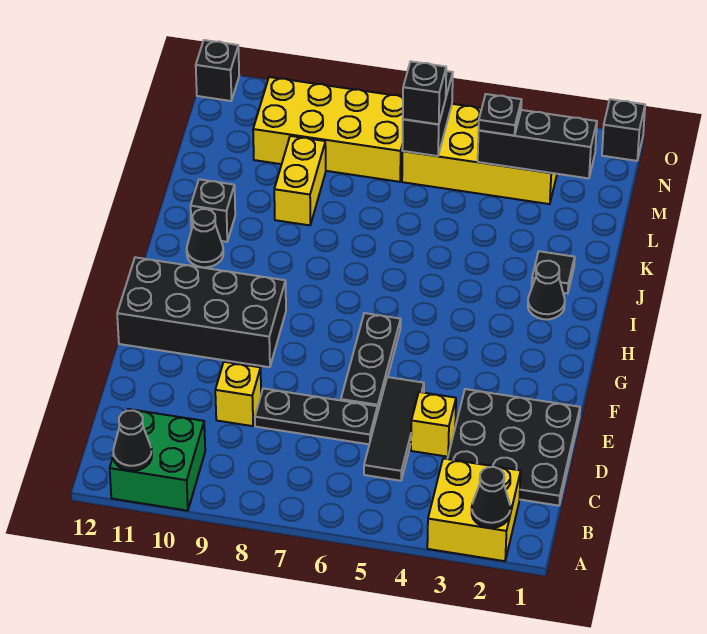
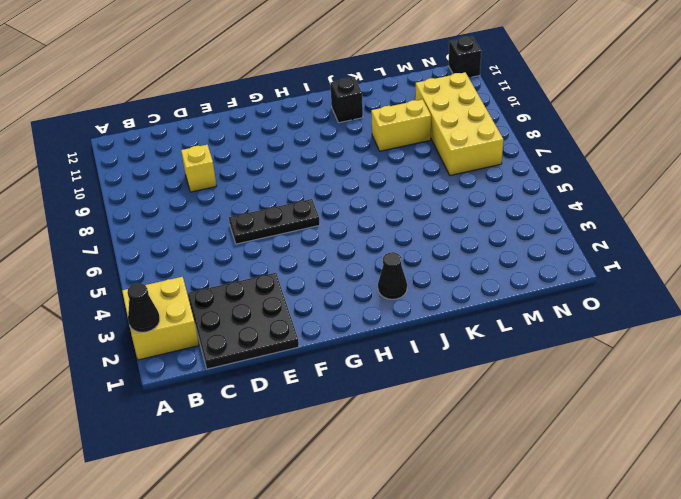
none -> green brick A10:B11 level 1
none -> black tile C5:E5 level 1
none -> yellow brick D4 level 1

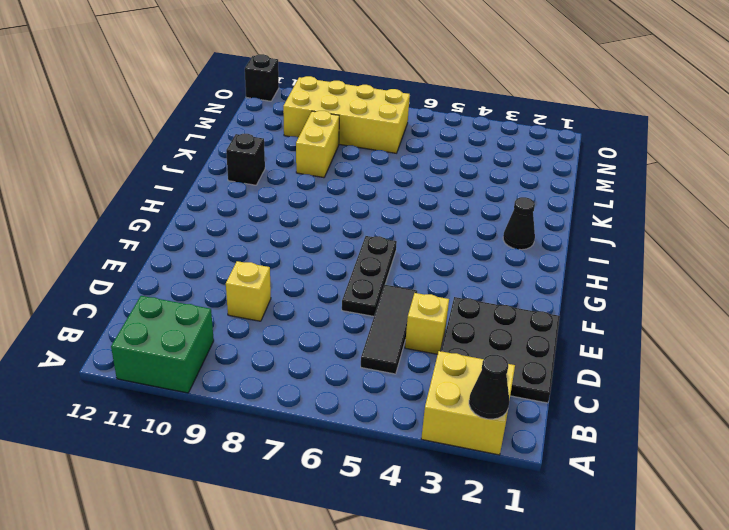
none -> black plate D6:D8 level 1
none -> black brick F9:G12 level 1
none -> black cone I11 level 1

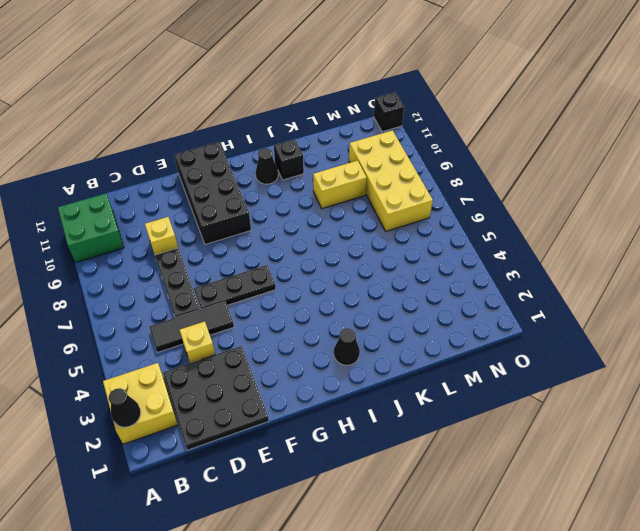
none -> black tile J2 level 1
none -> yellow brick M3:N6 level 1
none -> black brick O1 level 1

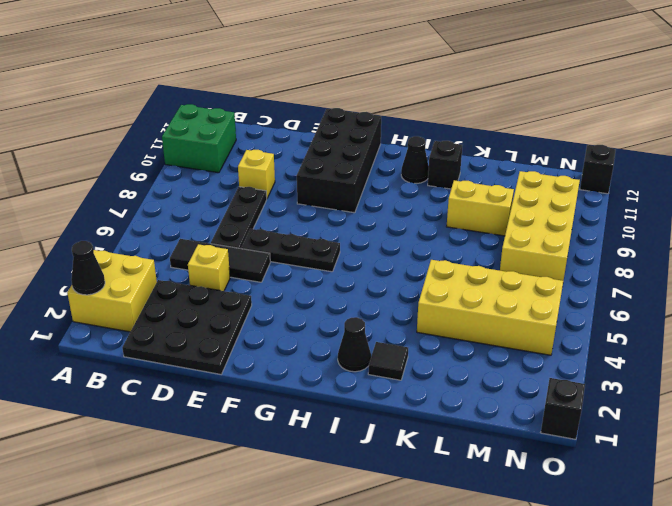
yellow brick K4:N5 level 1 -> yellow brick M3:N6 level 1
none -> black cone A11 level 2
none -> black brick M2:M4 level 2
none -> black brick M6:N6 level 2

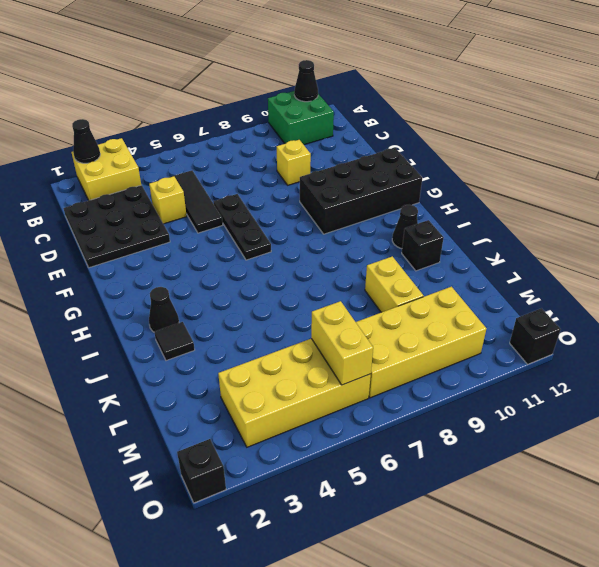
yellow brick M6:N6 level 2 -> black brick M6:N6 level 2
none -> black plate D6:D8 level 1
none -> black brick M2:M4 level 2
none -> black plate M4 level 3

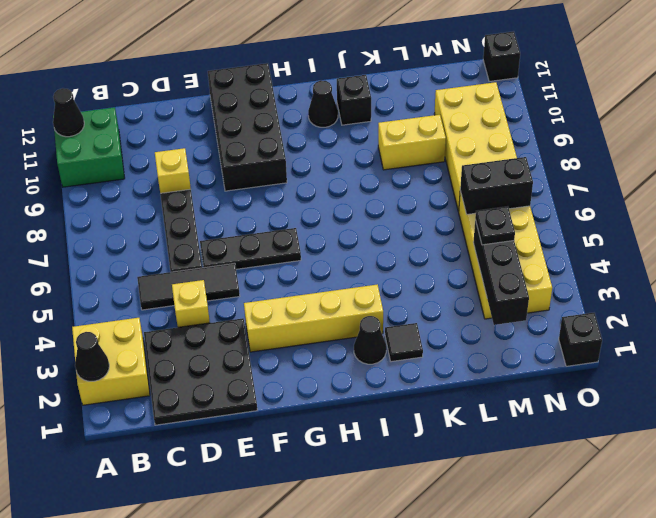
yellow brick F3:I3 level 1 -> none
none -> black brick M6 level 3

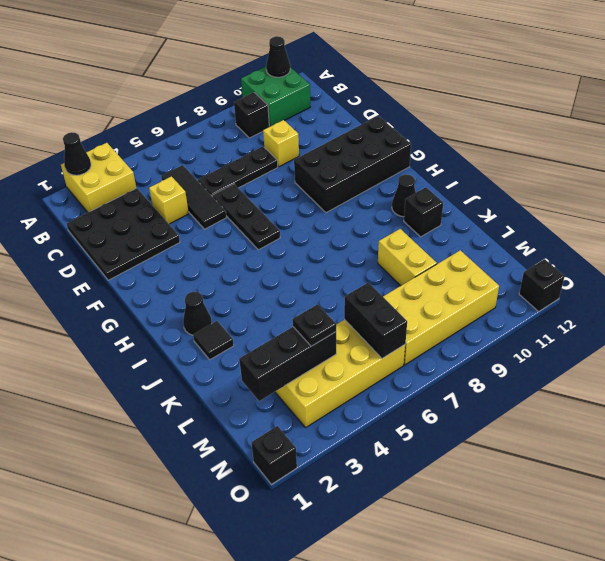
black brick B9 level 1 -> black brick M6 level 3

